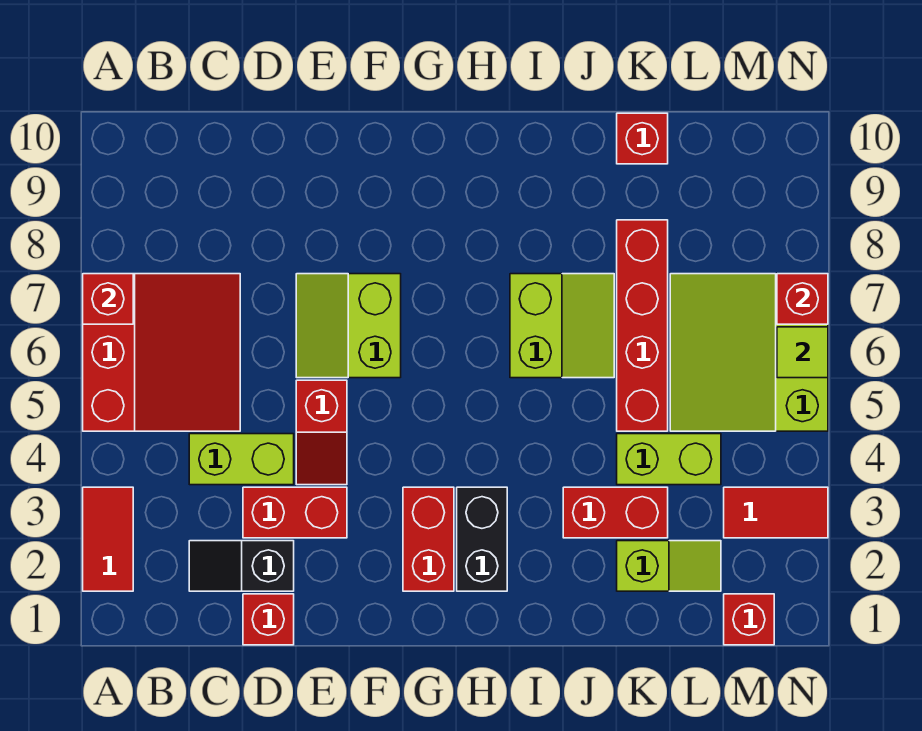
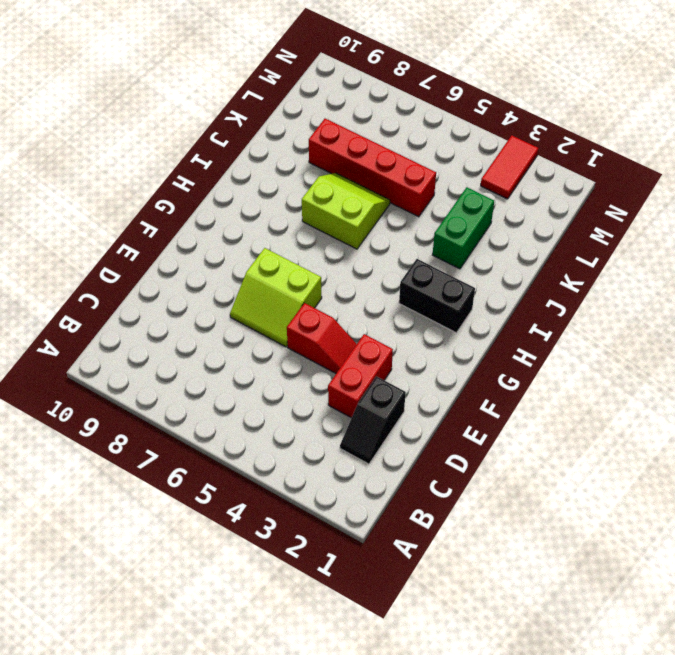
green brick J3:K3 level 1 -> red brick J3:K3 level 1
none -> red tile A2:A3 level 1
none -> red slope A5:C7 level 1 top A
none -> lime brick C4:D4 level 1

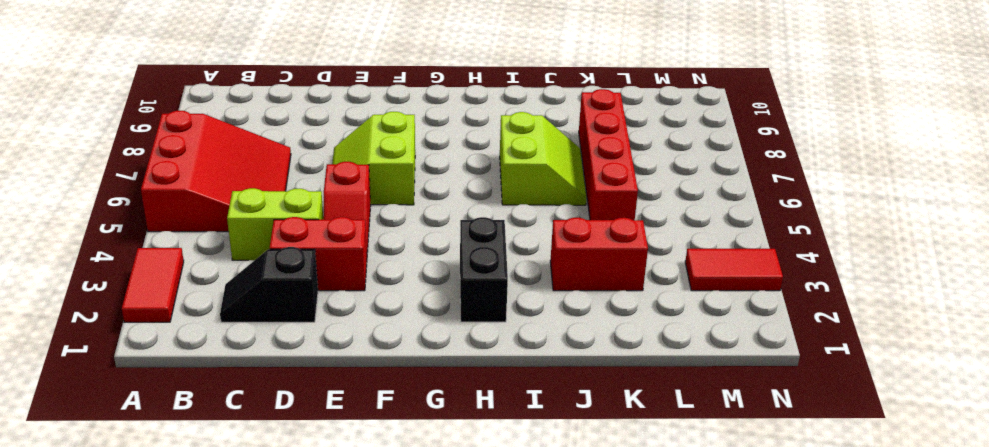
none -> red brick D1 level 1
none -> red brick G2:G3 level 1
none -> lime slope K2:L2 level 1 top K

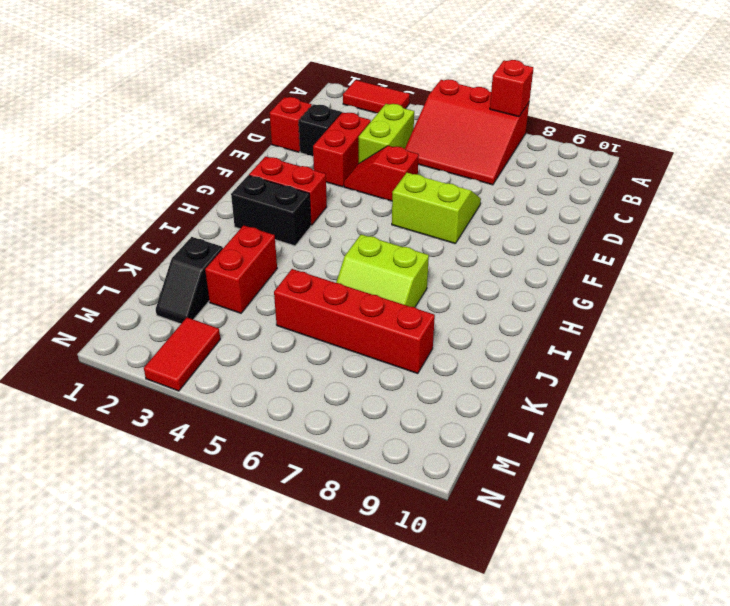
black slope K2:L2 level 1 top K -> lime slope K2:L2 level 1 top K
none -> lime brick K4:L4 level 1
none -> red brick K10 level 1
none -> lime slope L5:N7 level 1 top N

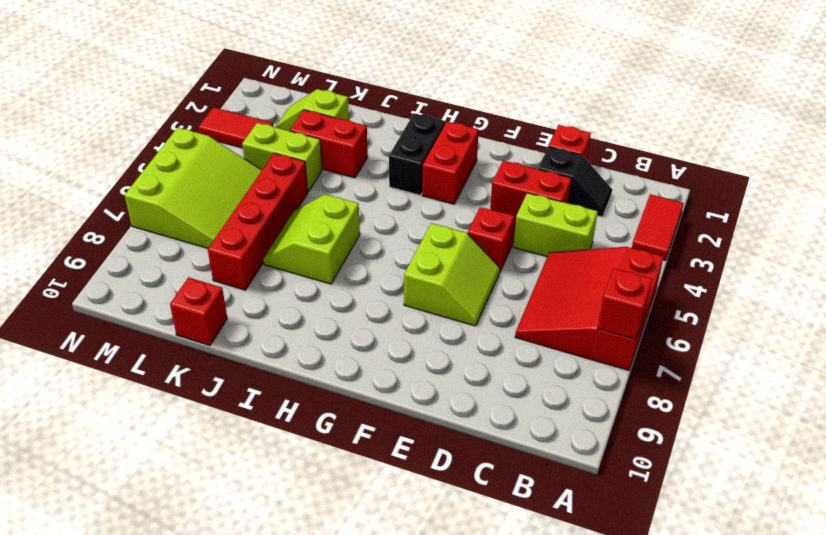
none -> red brick M1 level 1
none -> lime tile N6 level 2
none -> red brick N7 level 2

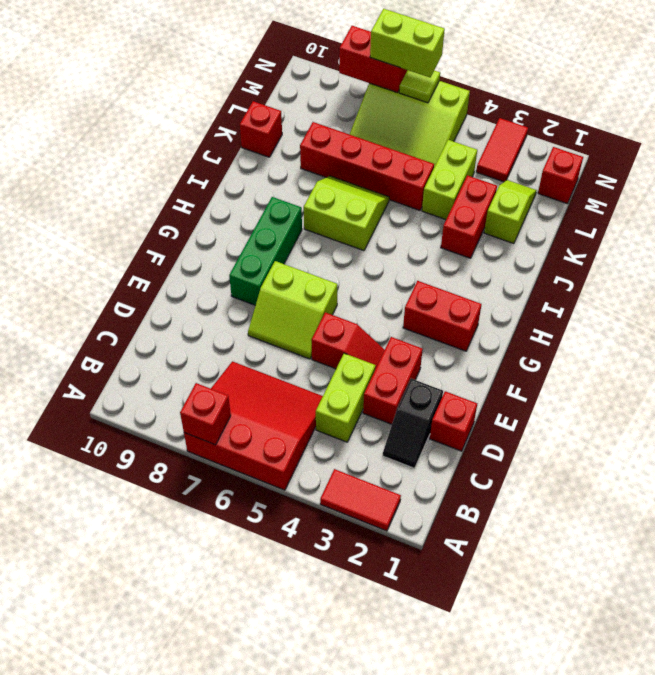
green brick F8:H8 level 1 -> none
lime brick N6:N7 level 3 -> none
red brick N7:N8 level 2 -> red brick N7 level 2
none -> black brick H2:H3 level 1

